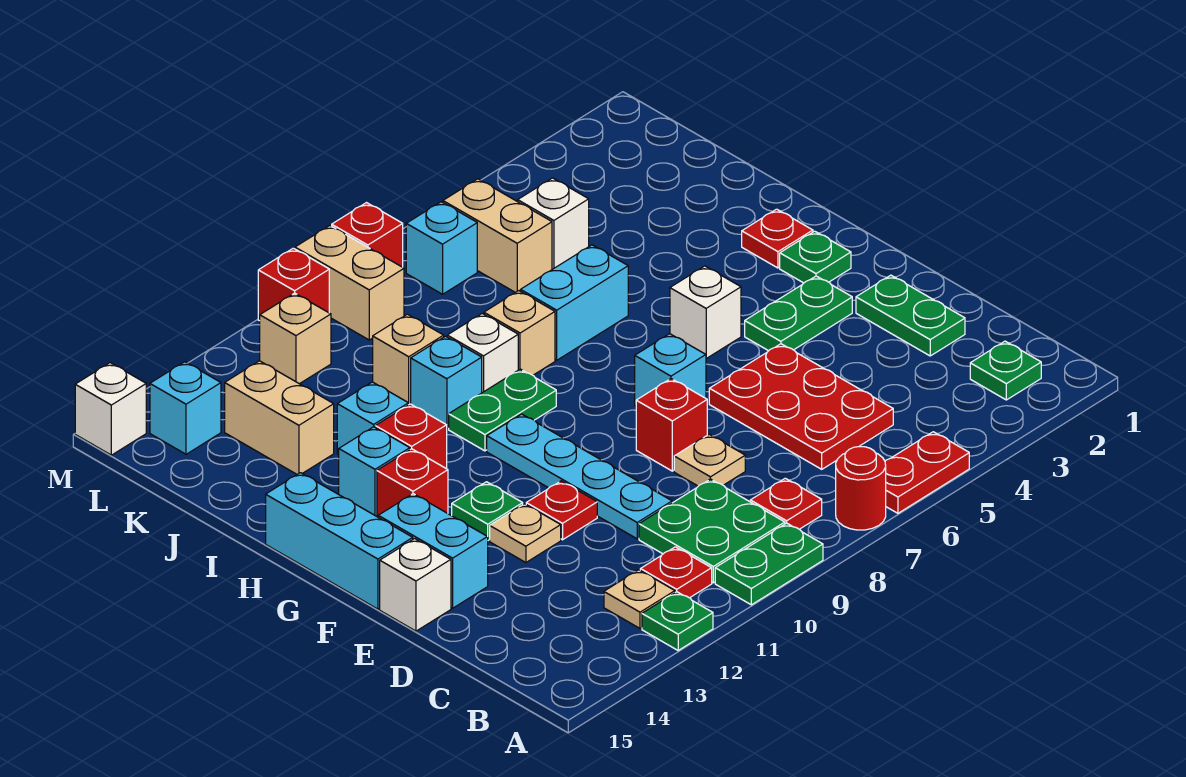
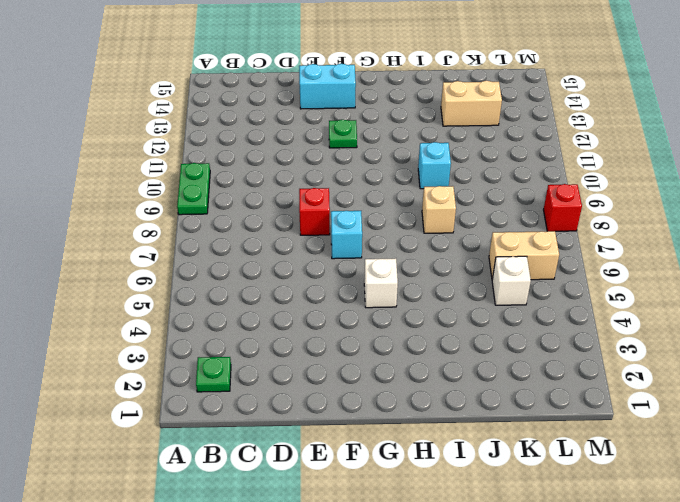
none -> red plate A5:A6 level 1
none -> red round brick A7 level 1
none -> green plate A12 level 1
none -> red plate B8 level 1

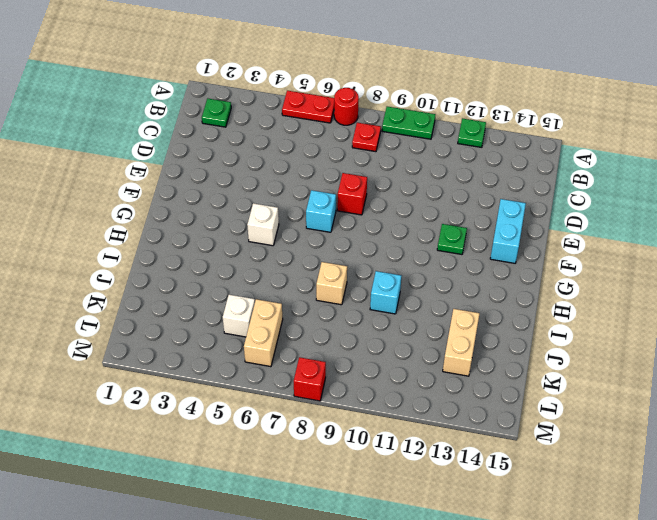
none -> green plate B9:C10 level 1
none -> red plate B11 level 1
none -> tan plate B12 level 1
none -> red plate C5:E6 level 1

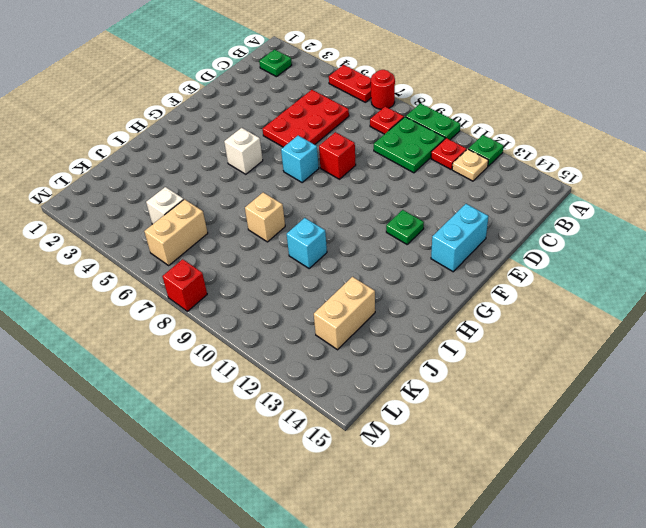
none -> green plate D2:E2 level 1
none -> tan plate D8 level 1
none -> cyan plate D10:G10 level 1
none -> red plate E11 level 1

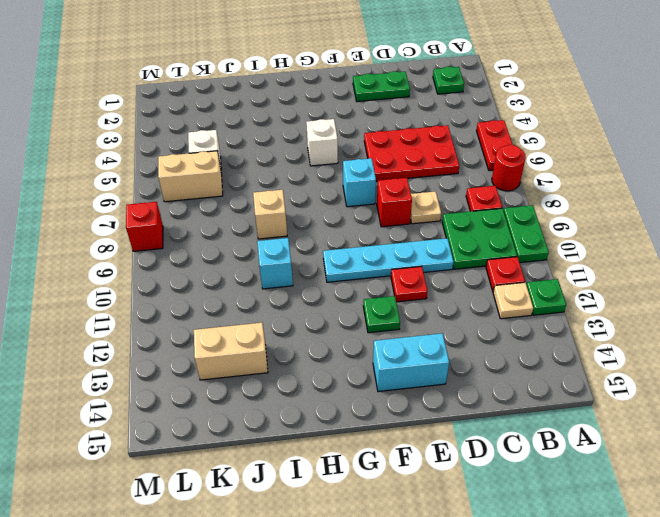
none -> tan plate E12 level 1
none -> white brick E15 level 1
none -> green plate F3:F4 level 1
none -> cyan brick F15:H15 level 1

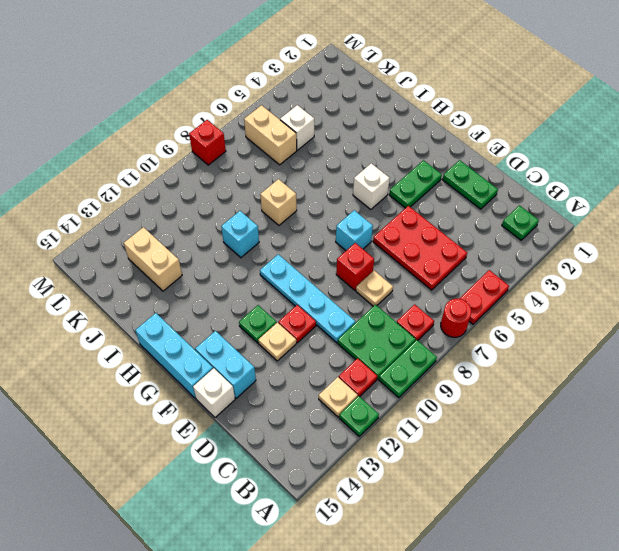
none -> green plate G2 level 1
none -> red brick G13 level 1
none -> red plate H2 level 1
none -> green plate H9:H10 level 1

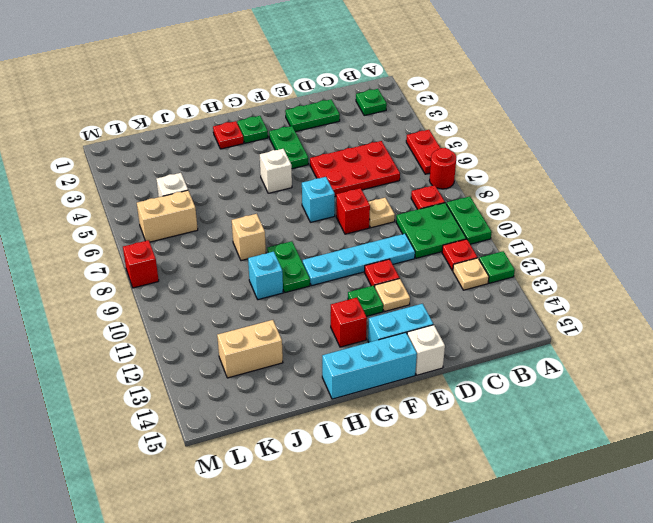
none -> red brick H12 level 1
none -> cyan brick H13 level 1
none -> cyan brick I6:I7 level 1
none -> white brick I9 level 1

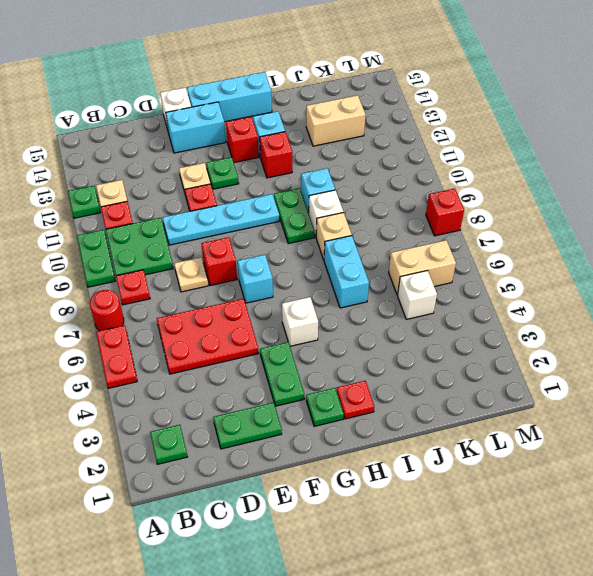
none -> cyan brick I12 level 1
none -> tan brick J10 level 1
none -> cyan brick L7 level 1
none -> tan brick L9:M9 level 1

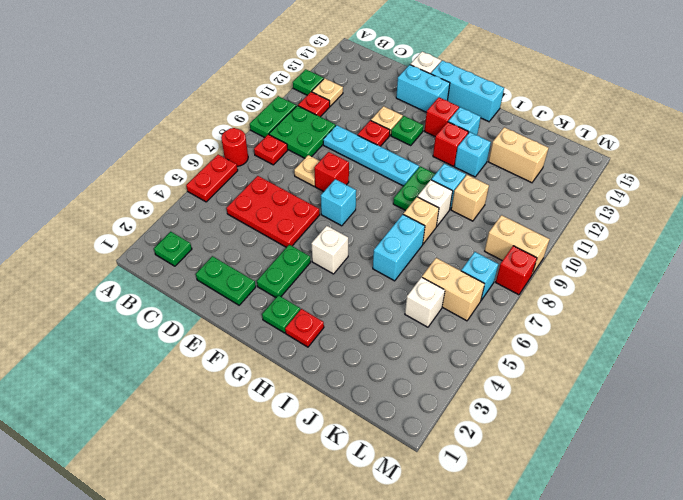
none -> tan brick L11 level 1
none -> cyan brick L14 level 1
none -> red brick M10 level 1
none -> white brick M15 level 1

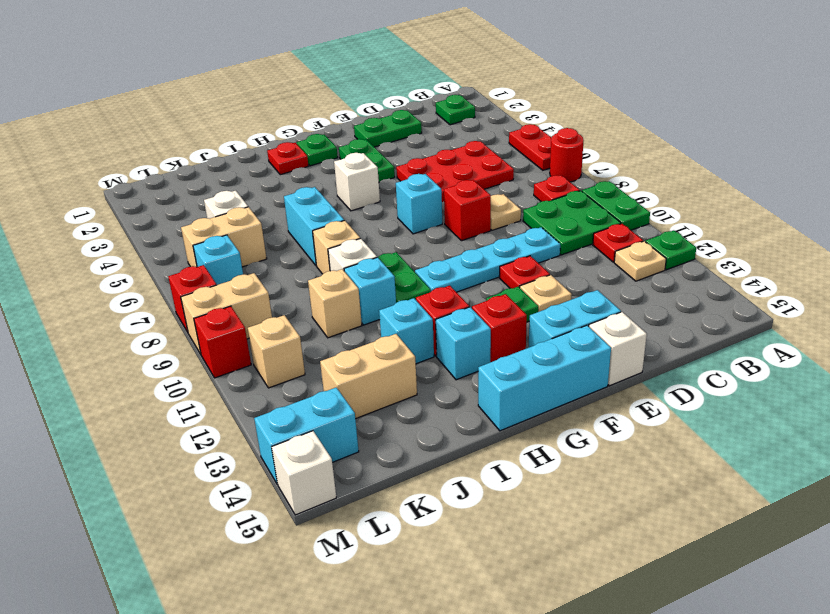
cyan brick L14:M14 level 1 -> cyan brick L14 level 1

